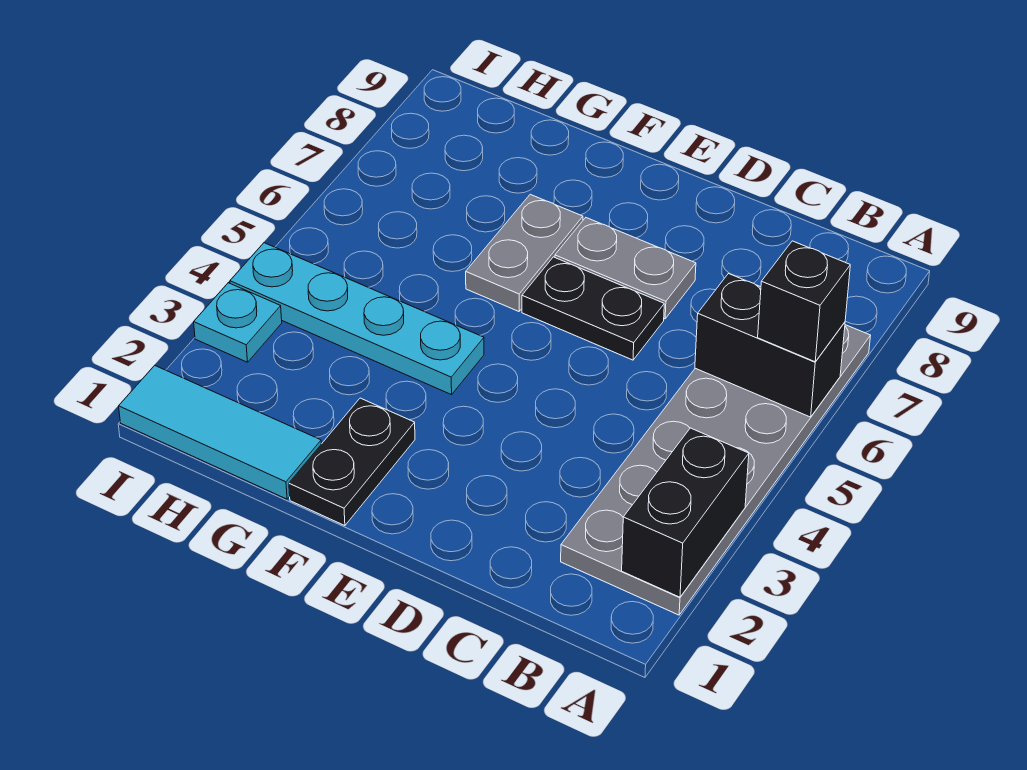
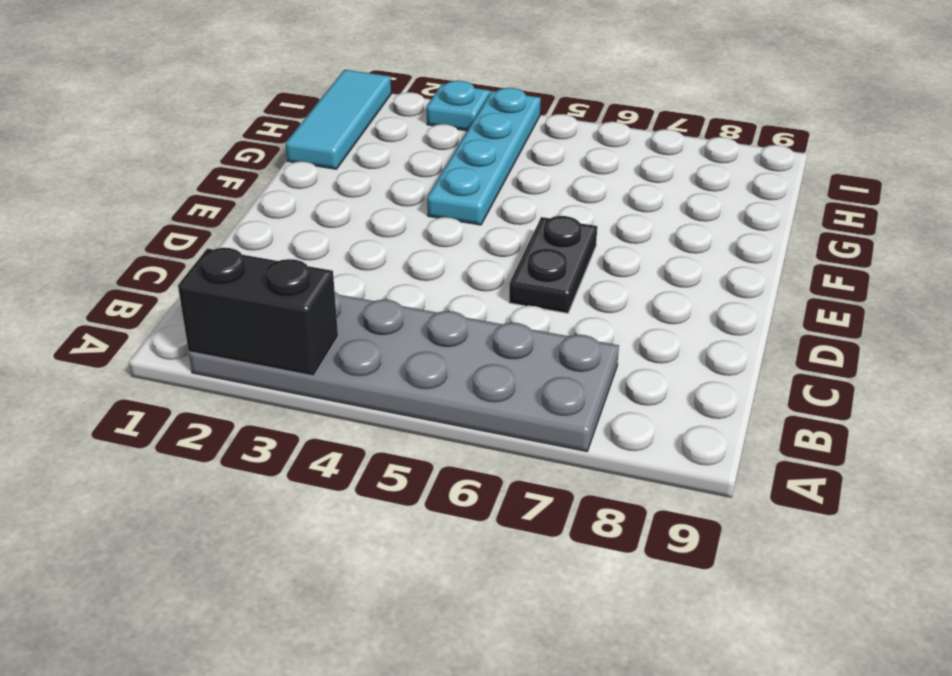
none -> grey plate D7:E7 level 1
none -> black plate F1:F2 level 1

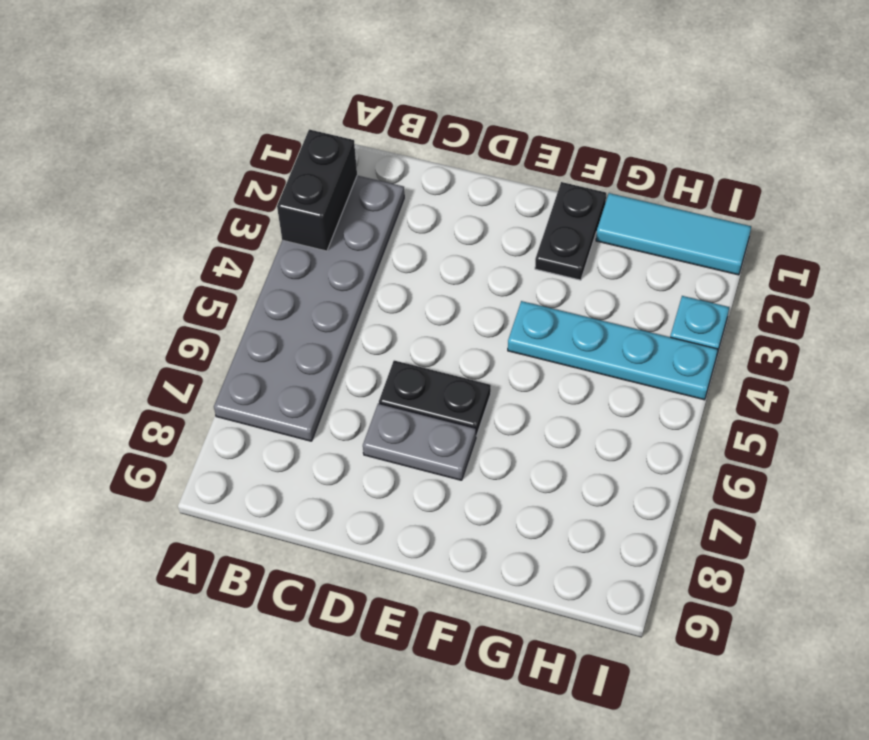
none -> grey plate F6:F7 level 1
none -> black brick A6:B6 level 2

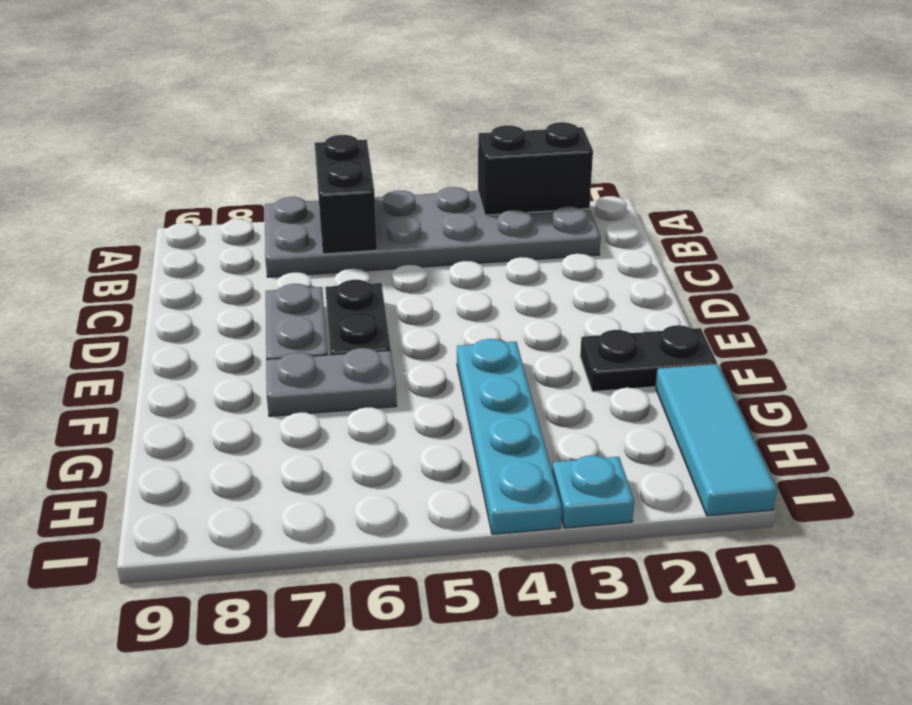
none -> black brick A6 level 3

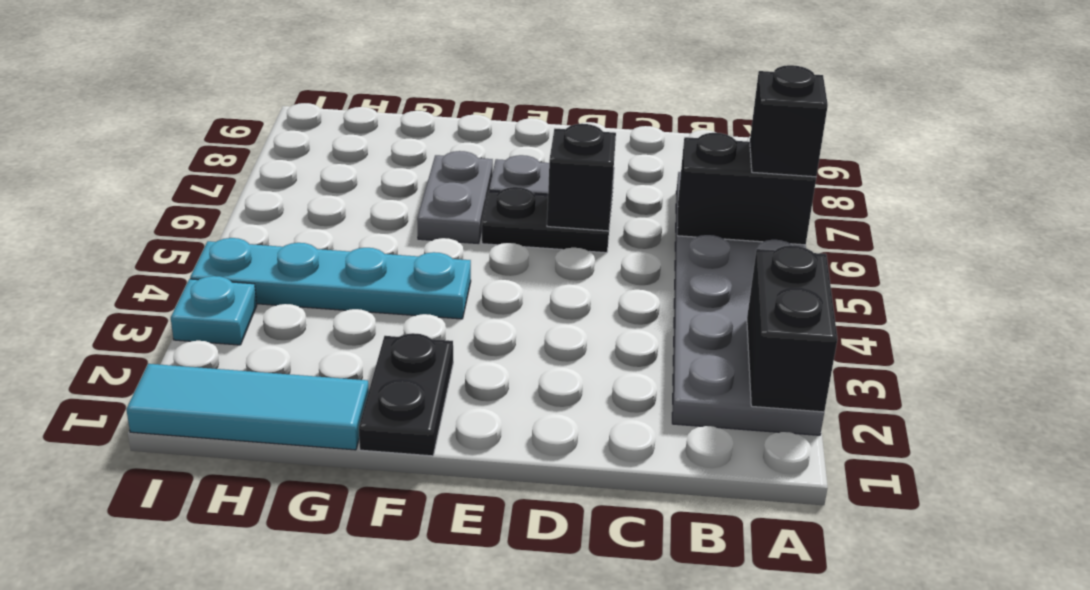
black brick D6 level 2 -> none

